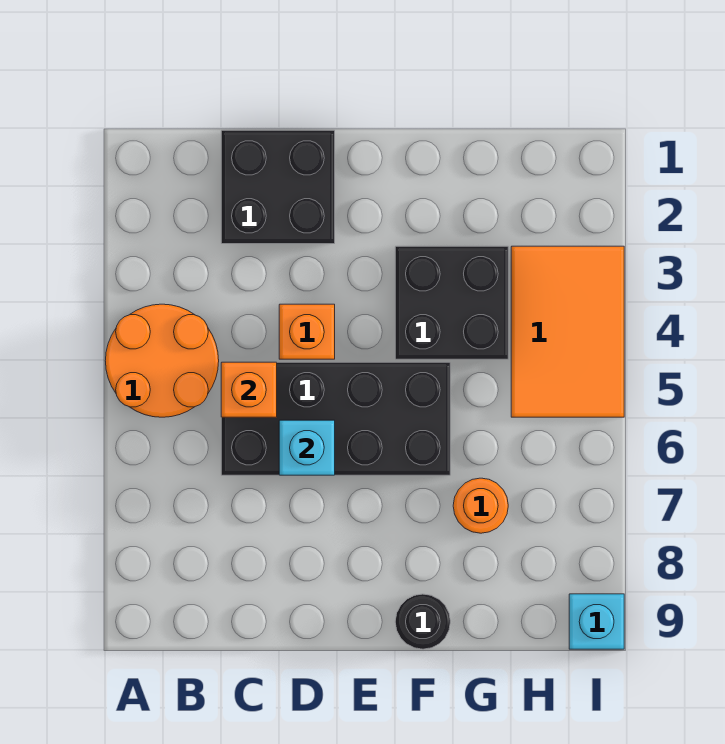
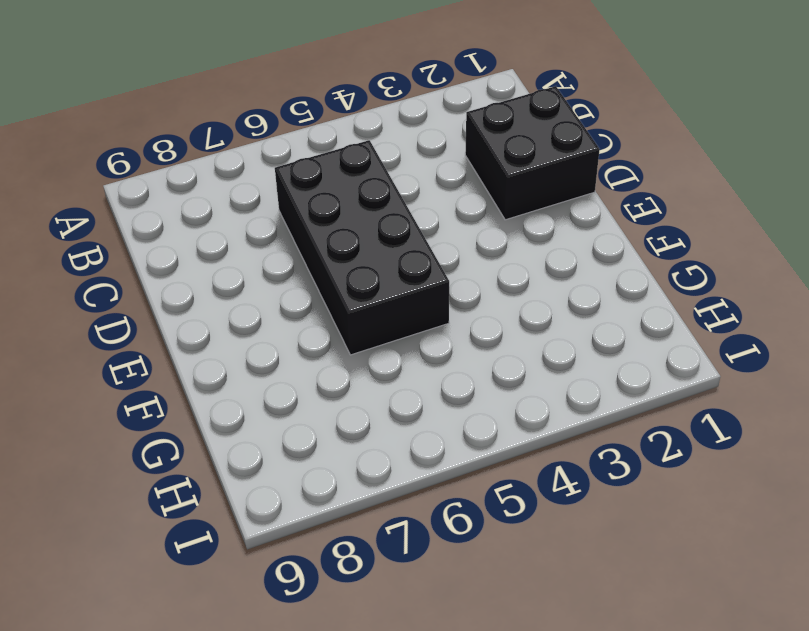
none -> orange round brick A4:B5 level 1
none -> orange brick D4 level 1

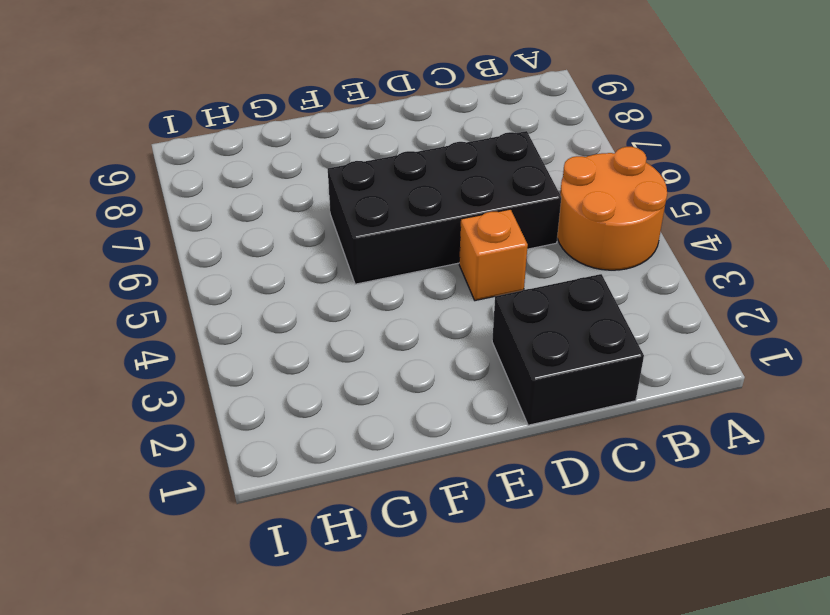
none -> black brick F3:G4 level 1
none -> black round brick F9 level 1

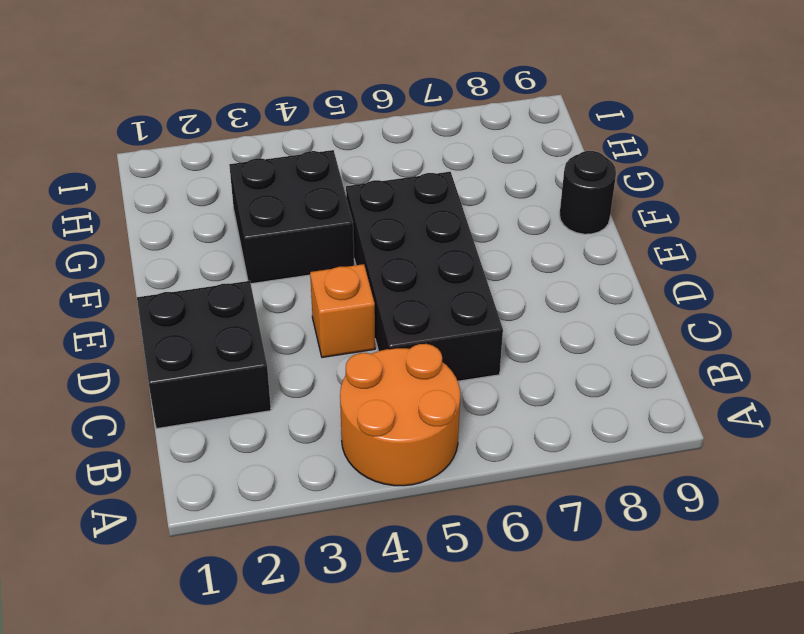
none -> orange round brick G7 level 1
none -> orange tile H3:I5 level 1

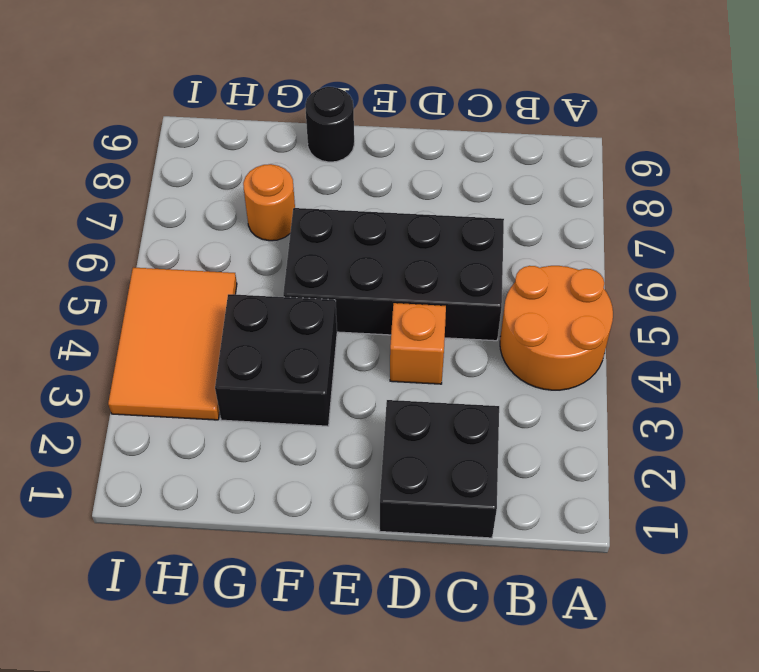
none -> cyan brick I9 level 1
none -> orange brick C5 level 2

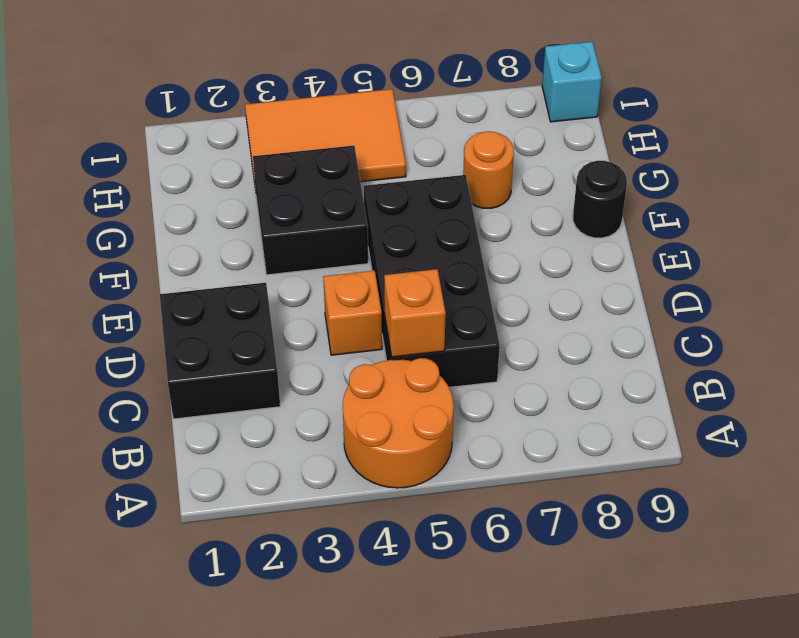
none -> cyan brick D6 level 2

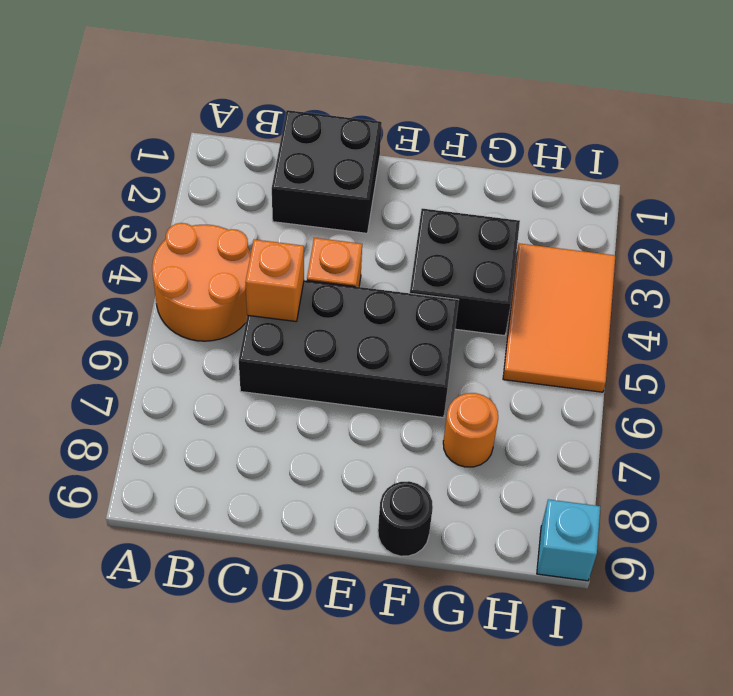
none -> cyan brick D6 level 2

